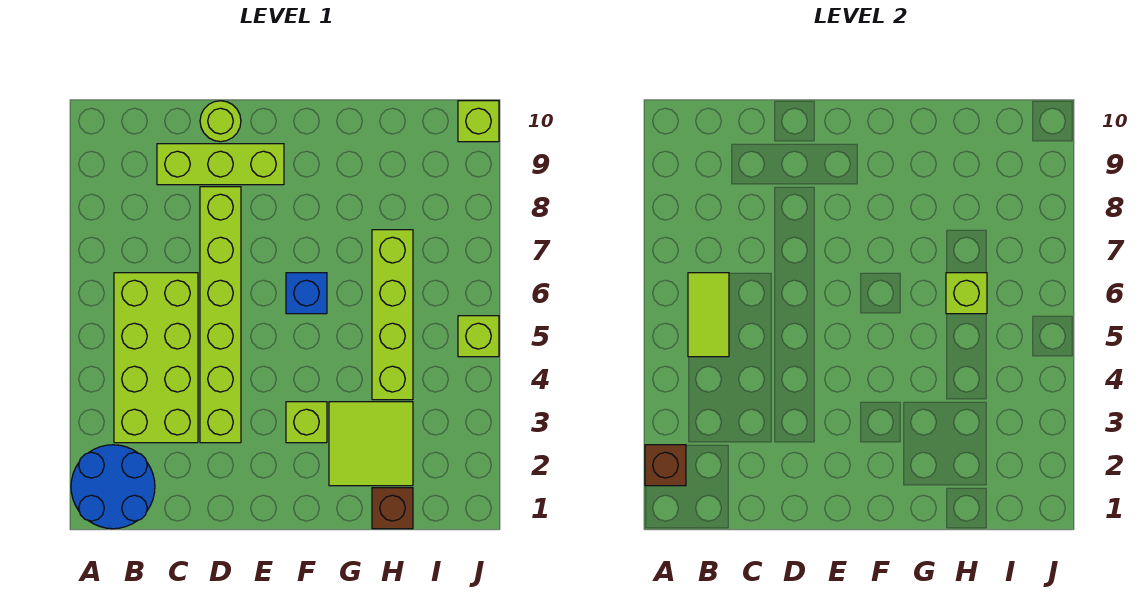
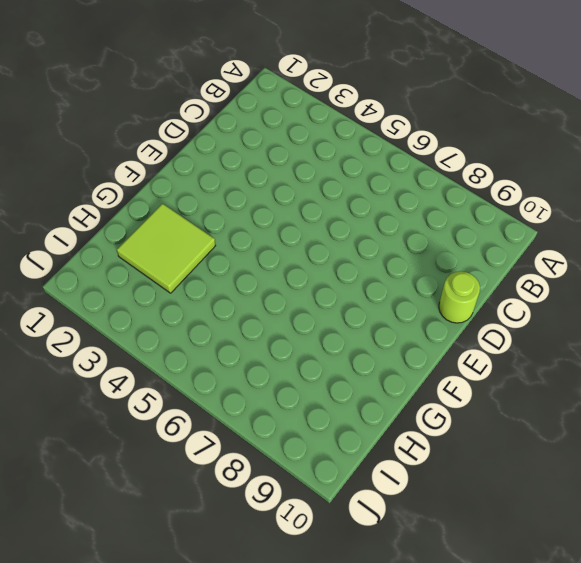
none -> blue round brick A1:B2 level 1
none -> lime brick B3:C6 level 1
none -> lime brick C9:E9 level 1

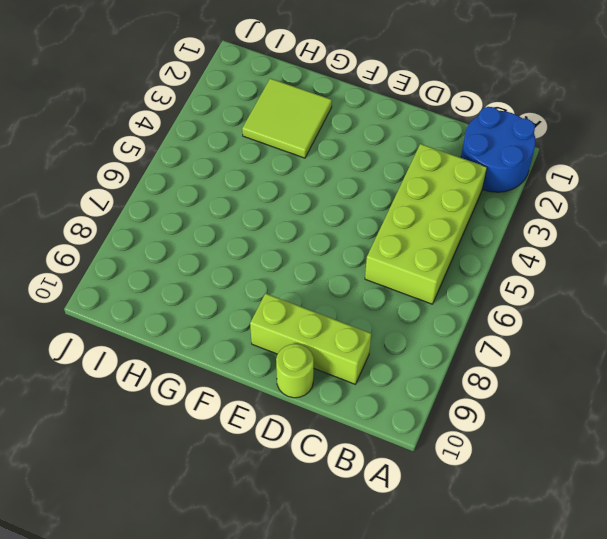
none -> lime brick D3:D8 level 1
none -> lime brick F3 level 1
none -> blue brick F6 level 1

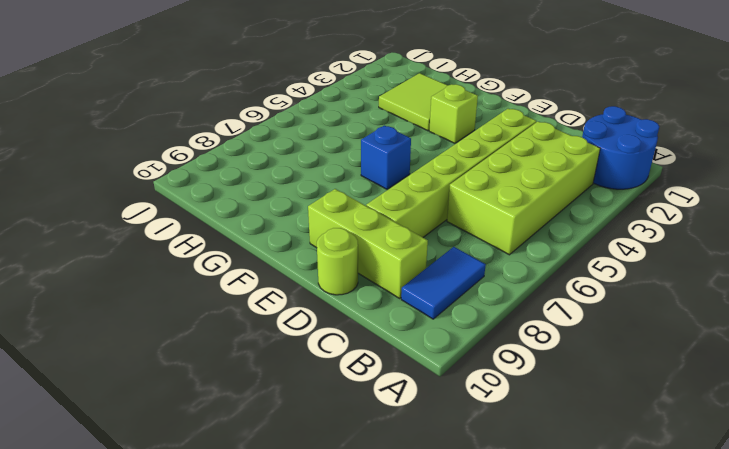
blue tile B8:B9 level 1 -> none
none -> brown brick H1 level 1
none -> lime brick H4:H7 level 1
none -> lime brick J5 level 1

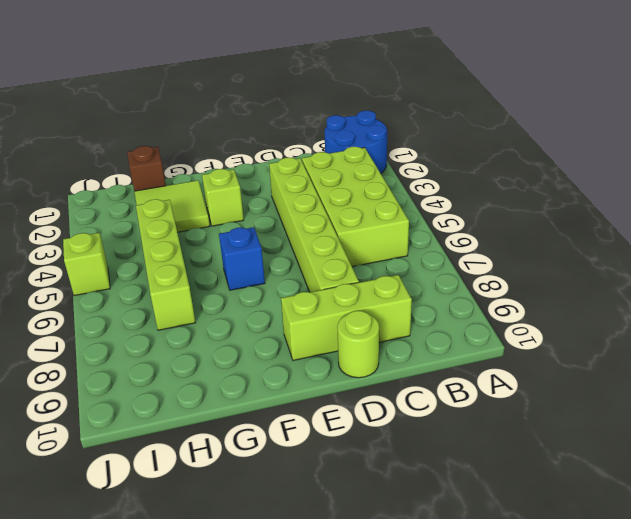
none -> lime brick J10 level 1
none -> brown brick A2 level 2
none -> lime tile B5:B6 level 2

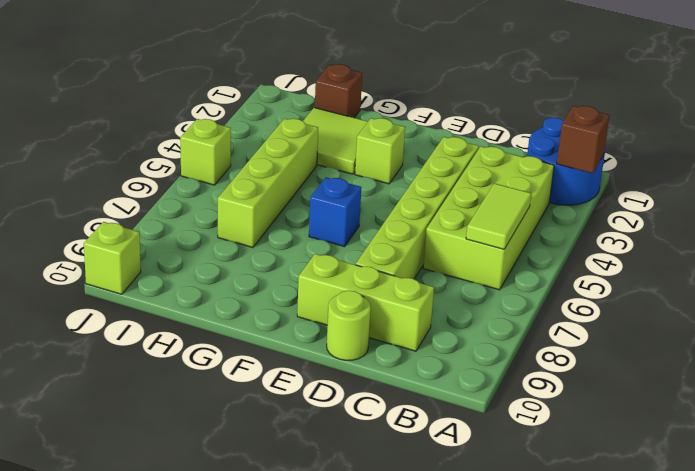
none -> lime brick H6 level 2

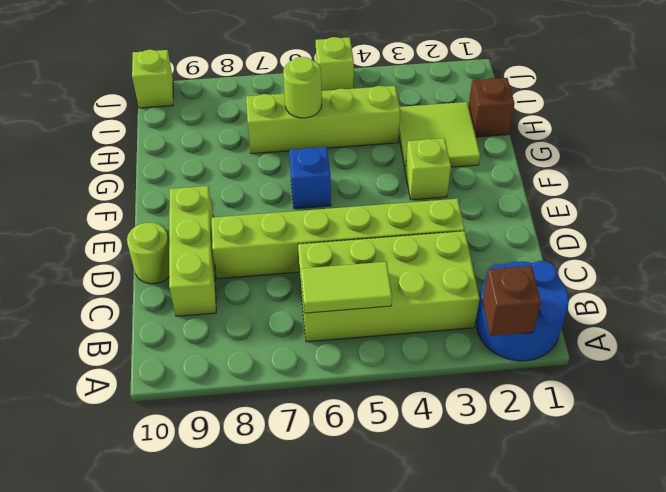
lime round brick H6 level 2 -> lime brick H6 level 2

